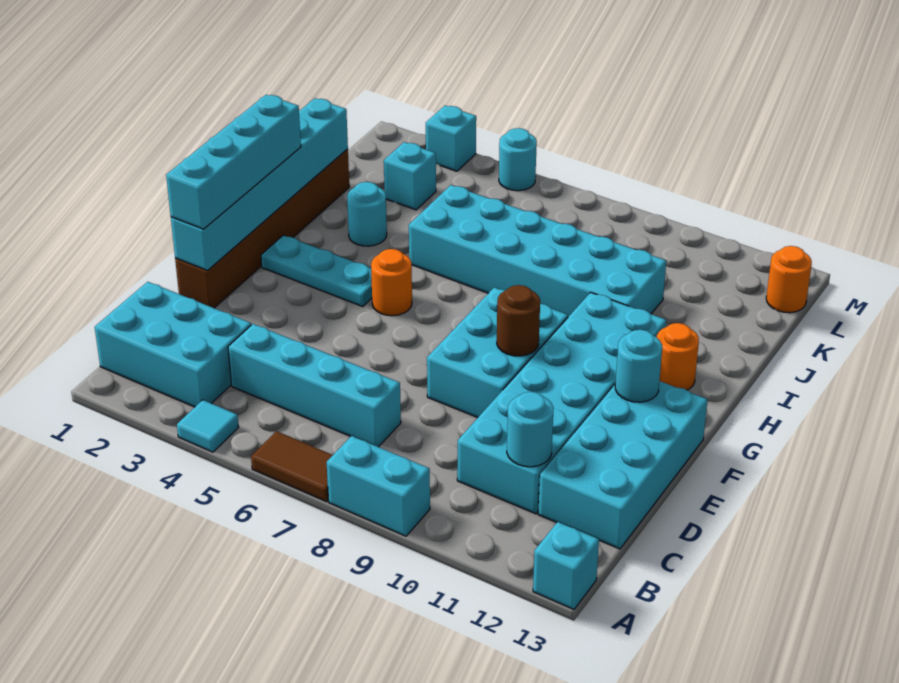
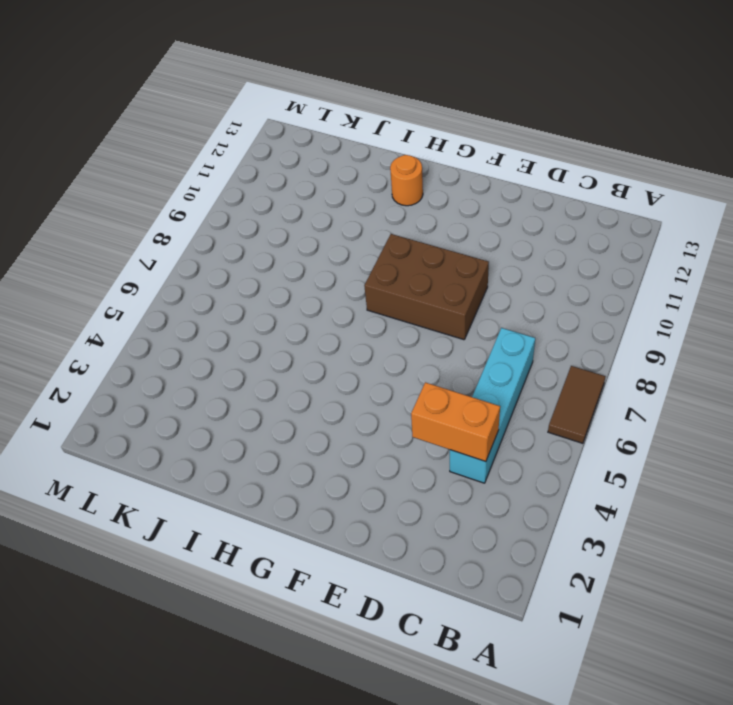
orange brick C4:D4 level 2 -> none
brown brick E8:G9 level 1 -> cyan brick E8:G9 level 1
none -> cyan tile A4 level 1
none -> cyan brick A8:A9 level 1
none -> cyan brick A13 level 1

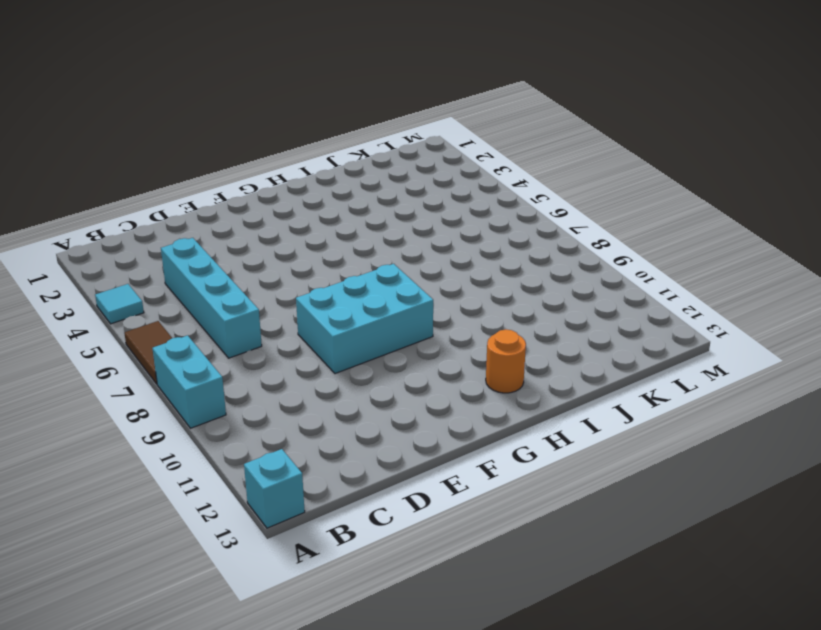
none -> cyan brick B1:C3 level 1
none -> cyan brick C10:H11 level 1
none -> cyan brick C12:F13 level 1

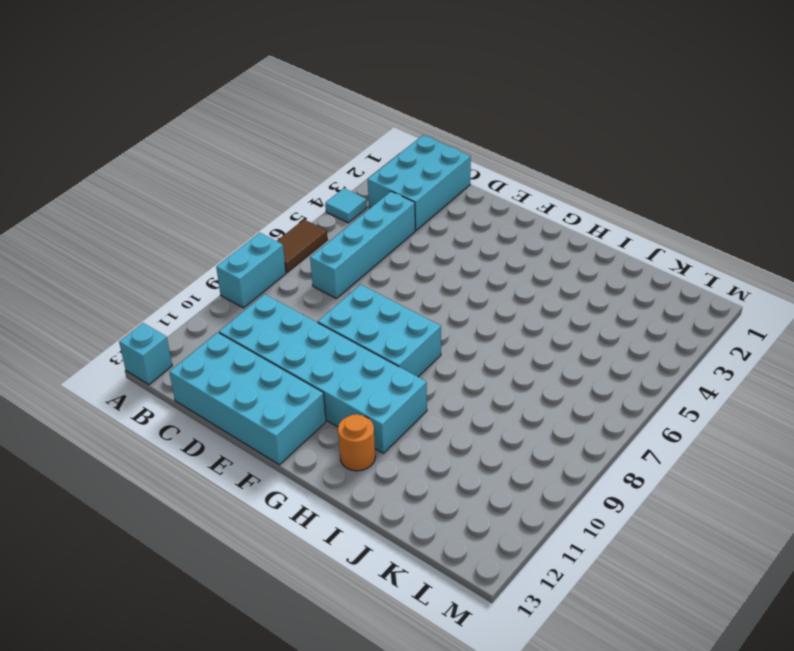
none -> brown brick E1:J1 level 1
none -> cyan plate G2:G4 level 1
none -> orange round brick G5 level 1

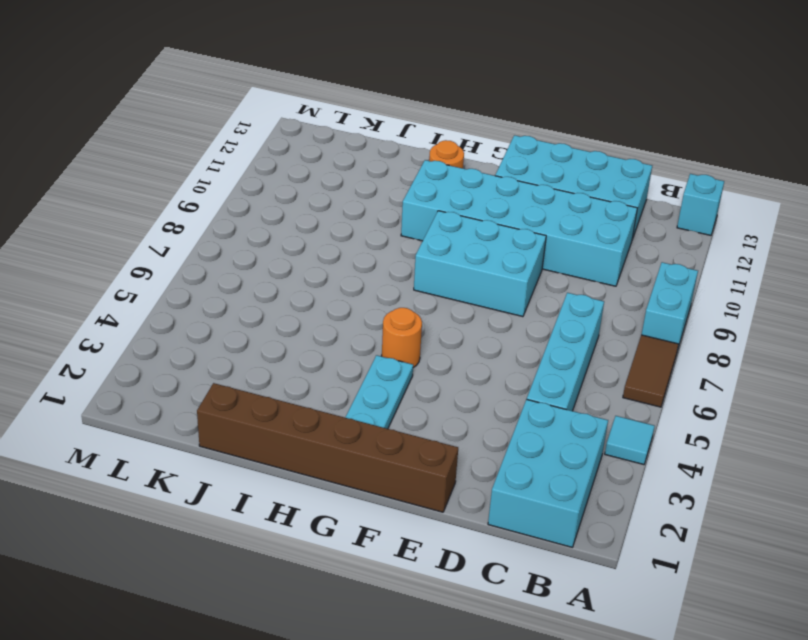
none -> cyan round brick I3 level 1
none -> cyan brick I5:J10 level 1
none -> cyan brick K3 level 1

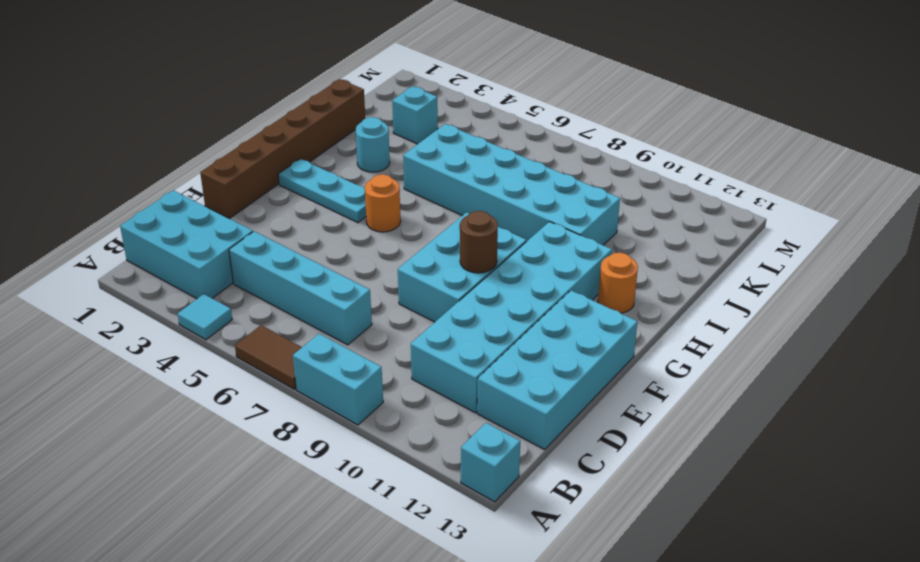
none -> orange round brick L13 level 1
none -> cyan brick M3 level 1
none -> cyan round brick M5 level 1

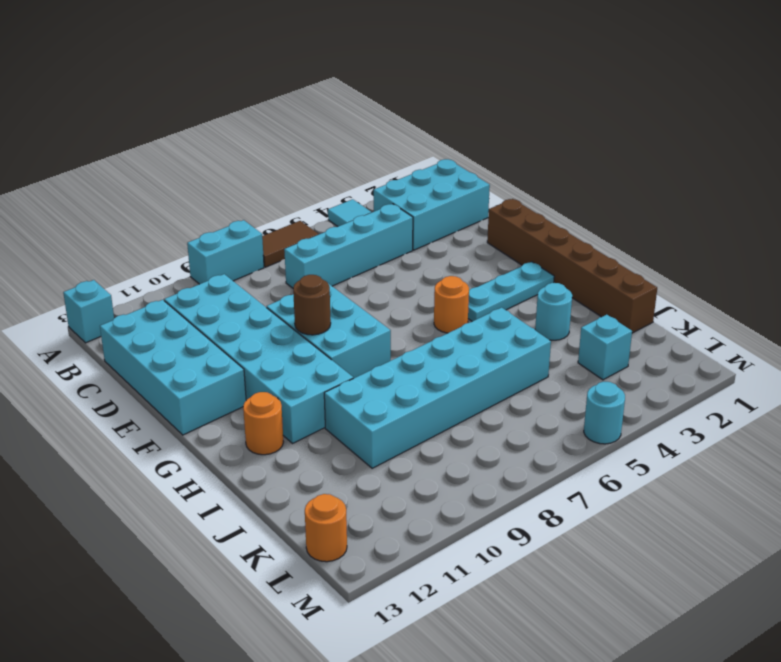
none -> cyan brick M3 level 1
none -> cyan round brick C11 level 2
none -> cyan brick E1:J1 level 2

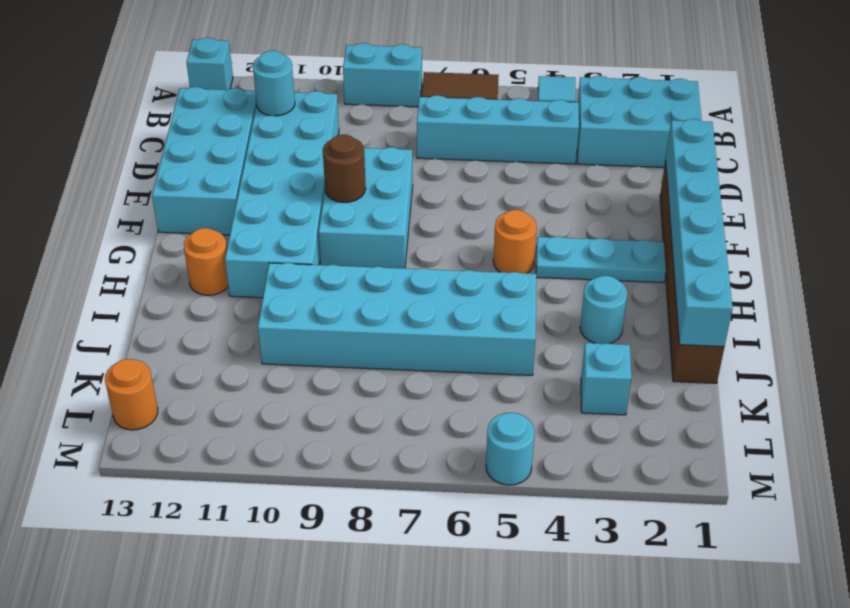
none -> cyan brick M3 level 1
none -> cyan round brick F12 level 2
none -> cyan brick E1:H1 level 3

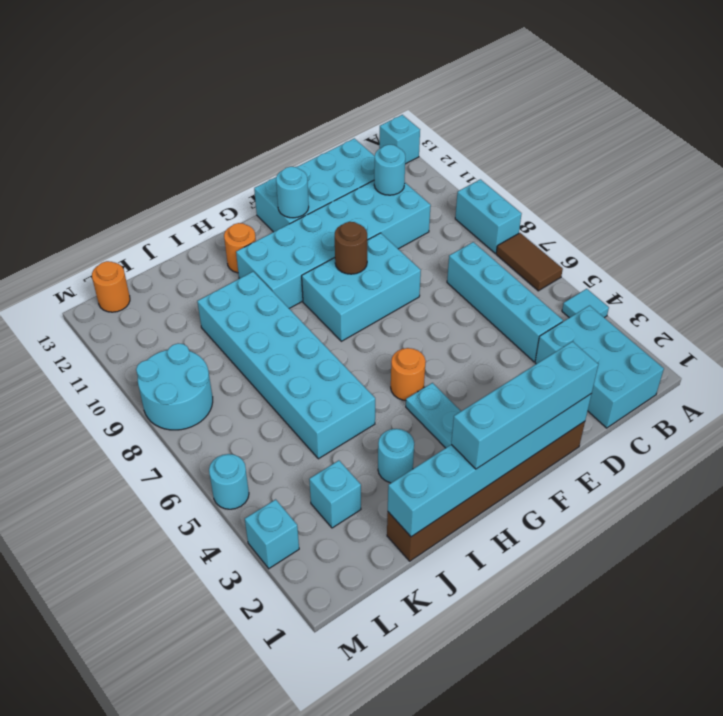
cyan round brick L8:M9 level 1 -> none

